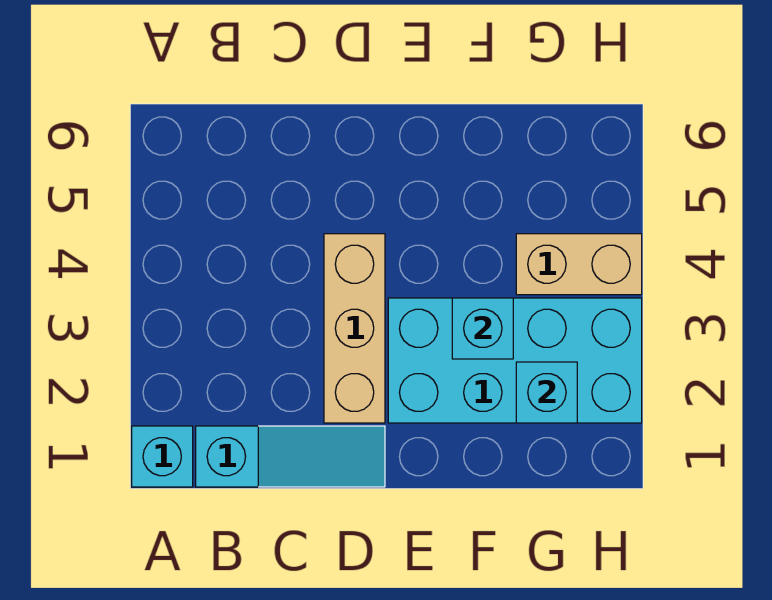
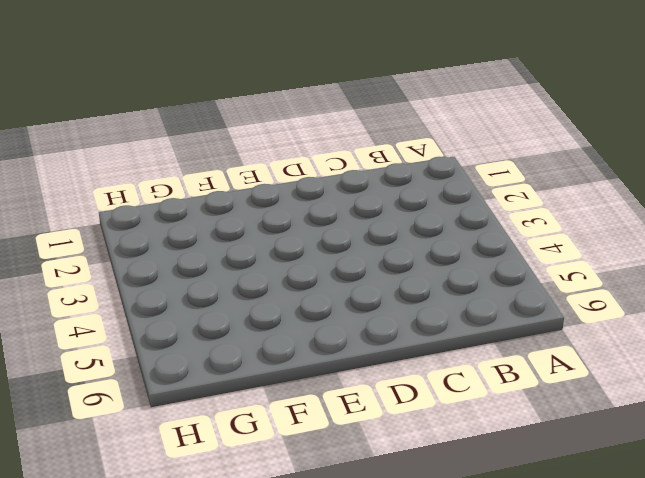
none -> cyan brick A1 level 1
none -> cyan slope B1:D1 level 1 top B

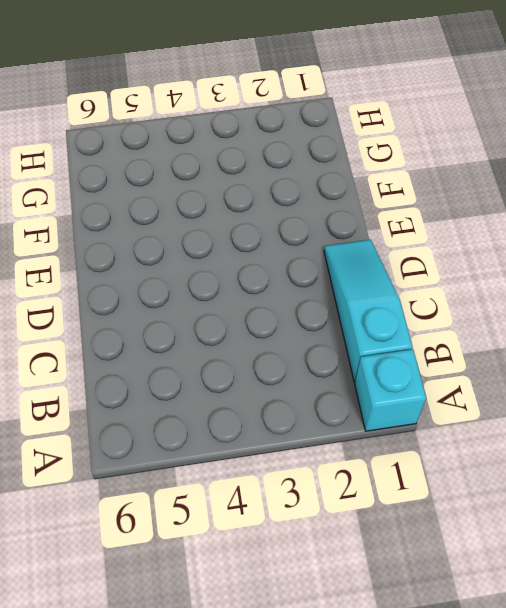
none -> tan brick D2:D4 level 1
none -> cyan brick E2:H3 level 1

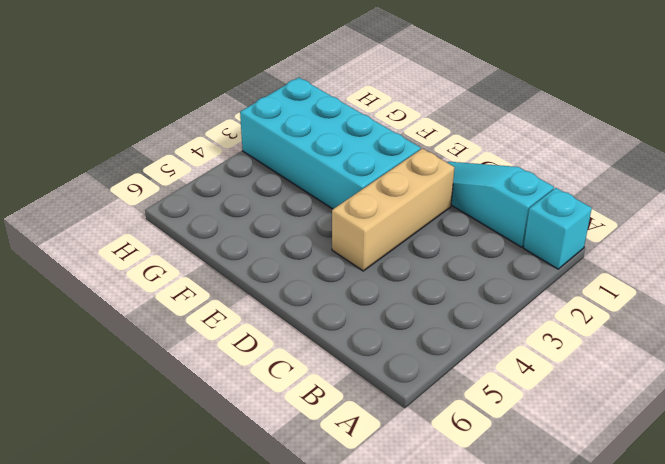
none -> tan brick G4:H4 level 1
none -> cyan brick F3 level 2

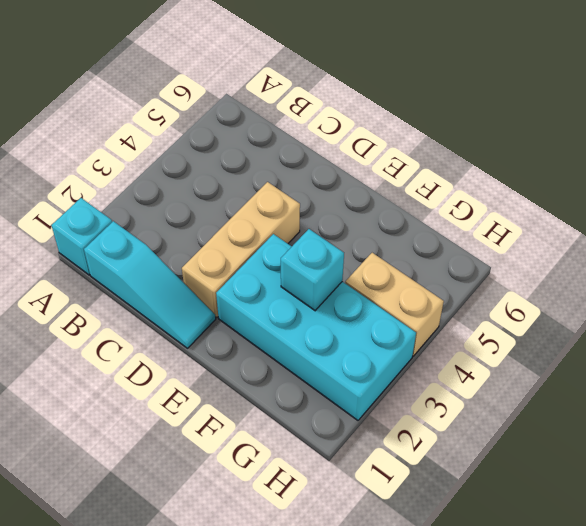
none -> cyan brick G2 level 2

